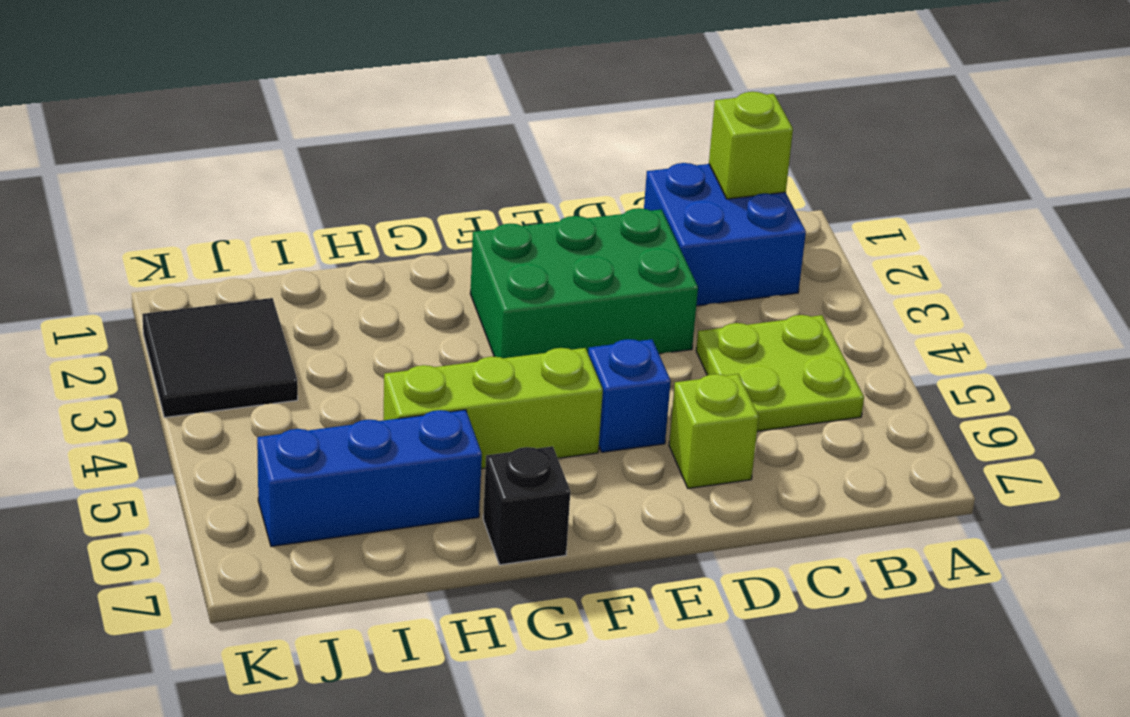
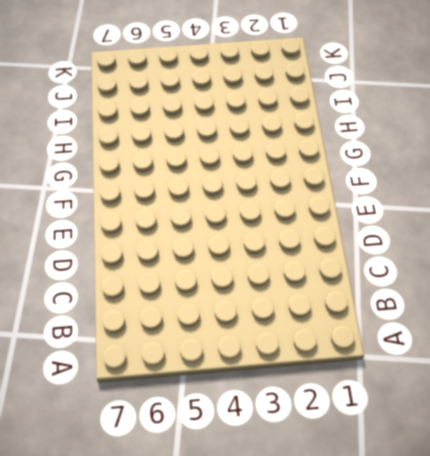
none -> blue brick B1:C2 level 1
none -> lime plate B4:C5 level 1

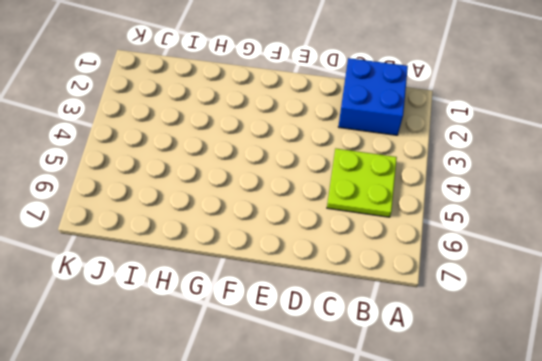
none -> green brick D2:F3 level 1
none -> lime brick D6 level 1

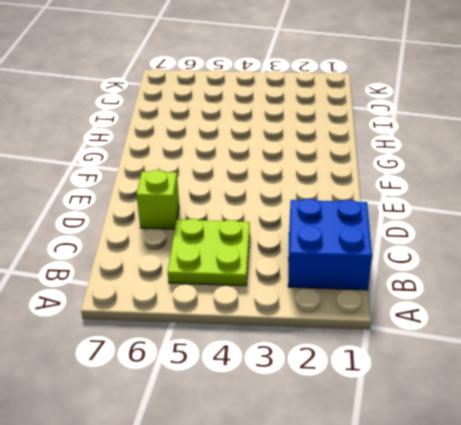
none -> green brick D2:F3 level 1
none -> blue brick E5 level 1

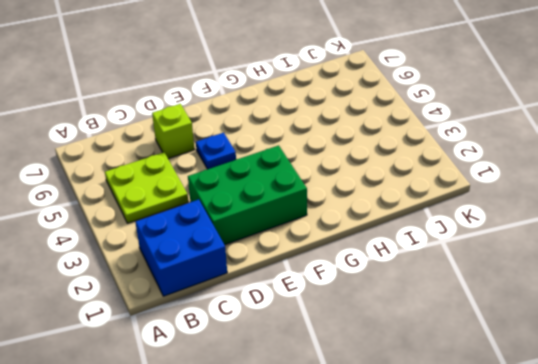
blue plate E5 level 1 -> blue brick E5 level 1
none -> lime brick F5:H5 level 1
none -> black brick G7 level 1

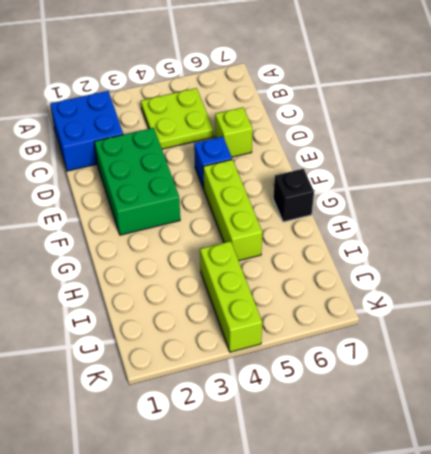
lime brick I4:K4 level 1 -> none
none -> blue brick H6:J6 level 1
none -> black tile J2:K3 level 1

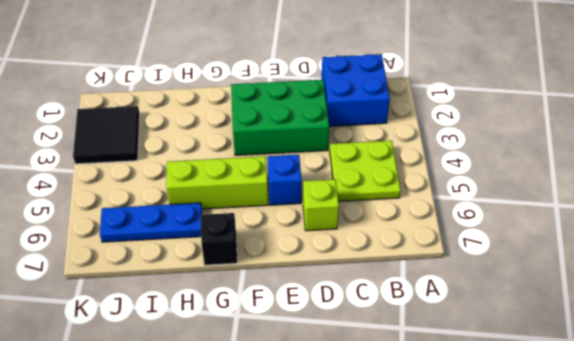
blue plate H6:J6 level 1 -> blue brick H6:J6 level 1
none -> lime brick B1 level 2

